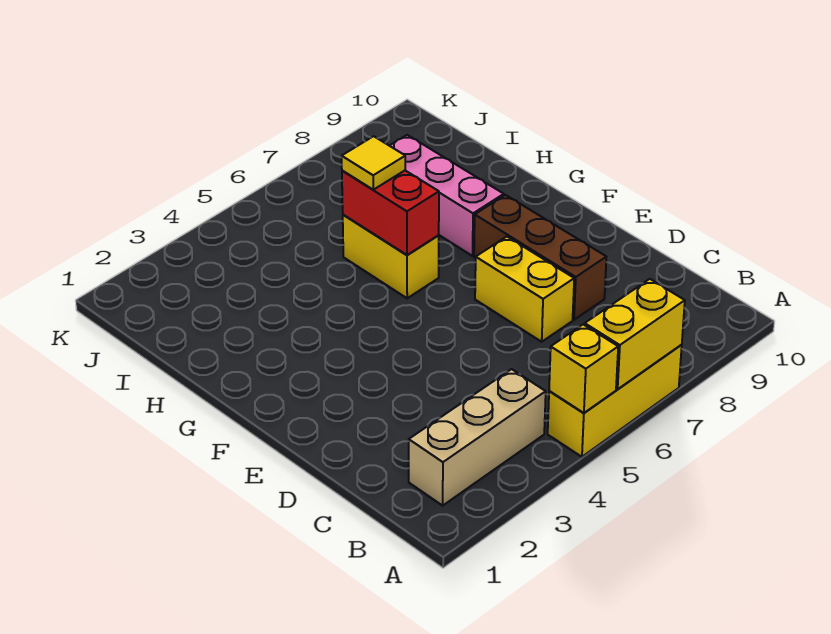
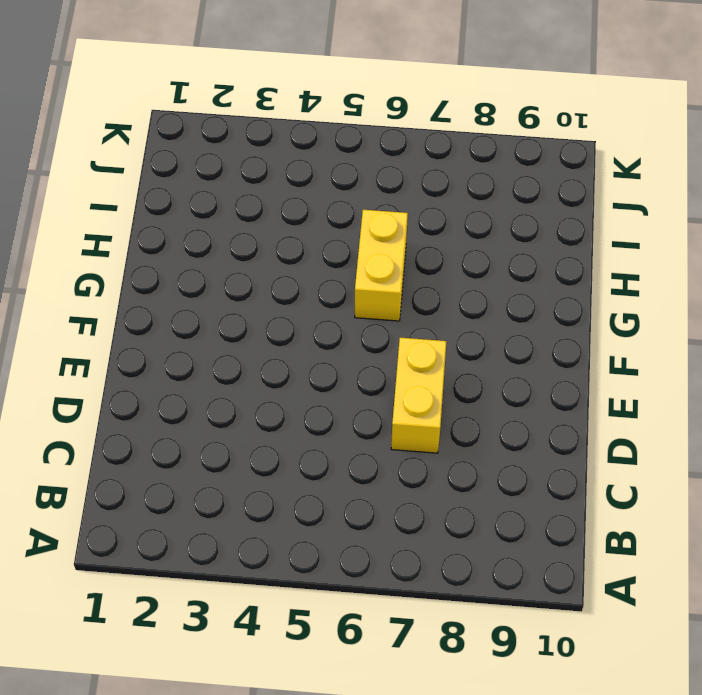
none -> yellow brick A5:A7 level 1
none -> tan brick B2:B4 level 1

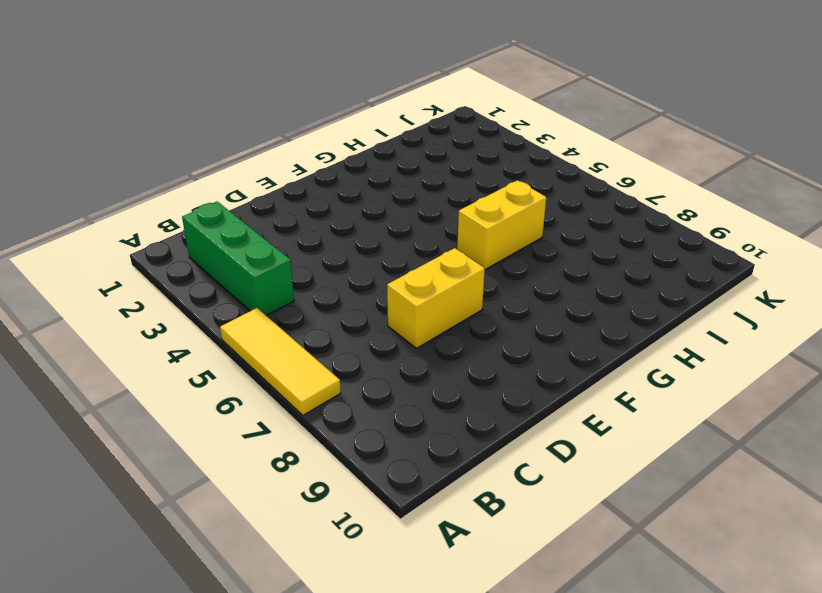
yellow tile A5:A7 level 1 -> yellow brick A5:A7 level 1
green brick B2:B4 level 1 -> tan brick B2:B4 level 1
none -> brown brick D8:F8 level 1
none -> pink brick G8:I8 level 1

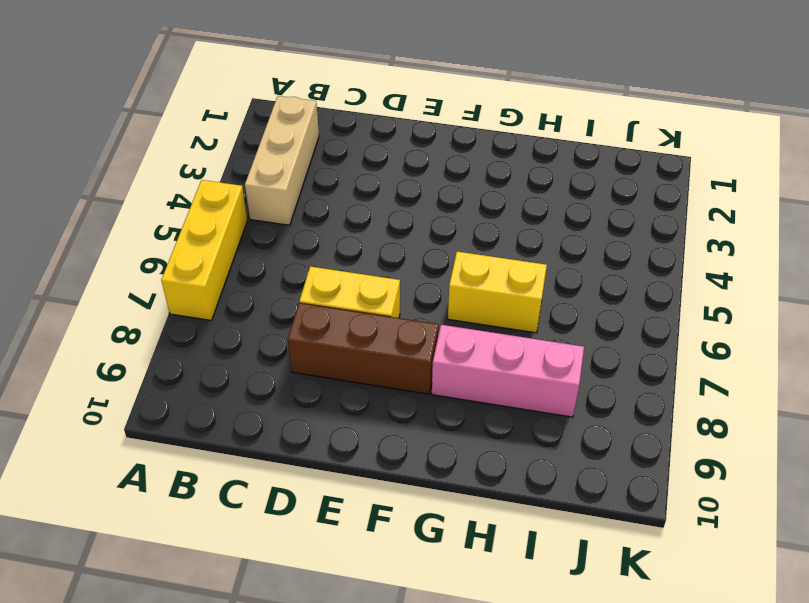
none -> yellow brick A5 level 2
none -> yellow brick A6:A7 level 2

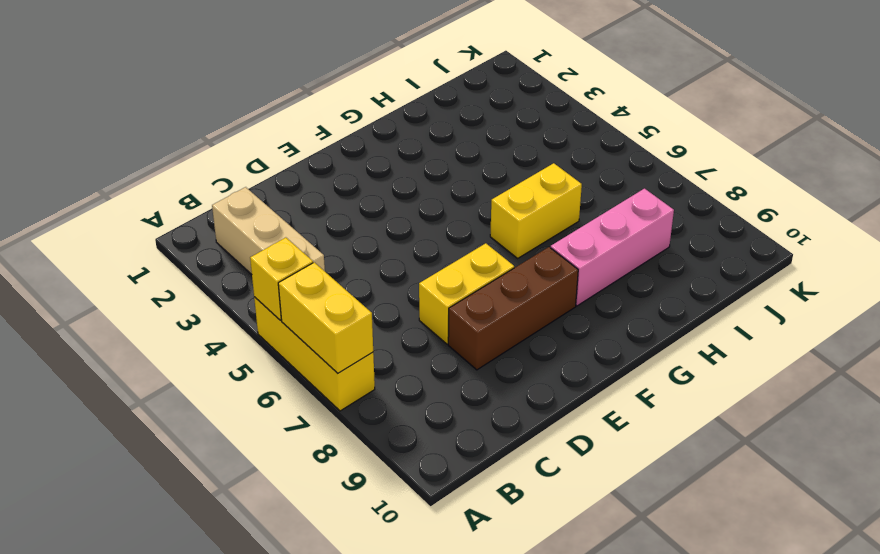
none -> red brick G6:H6 level 2
none -> yellow tile H6 level 3

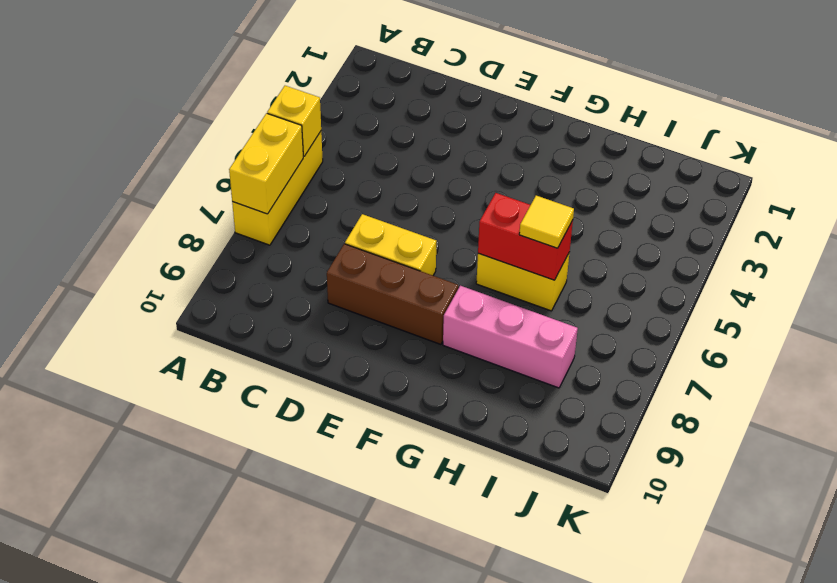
none -> tan brick B2:B4 level 1

